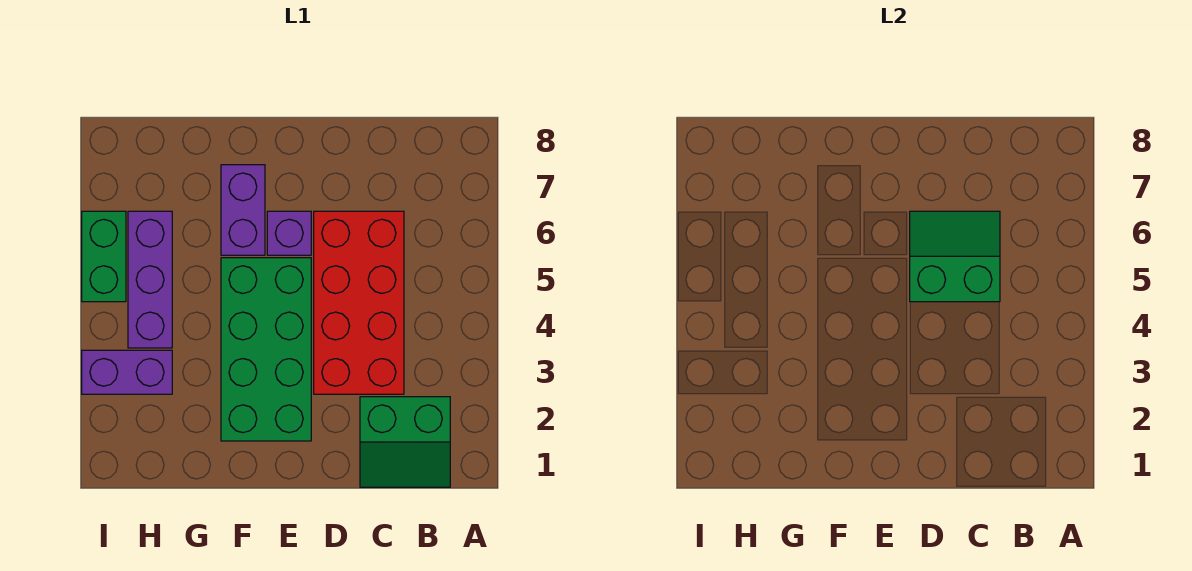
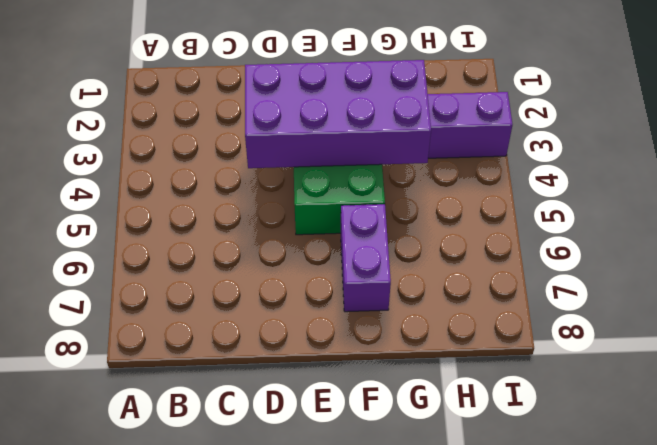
purple brick D3:G4 level 2 -> none
none -> green slope B1:C2 level 1 top 2
none -> red brick C3:D6 level 1

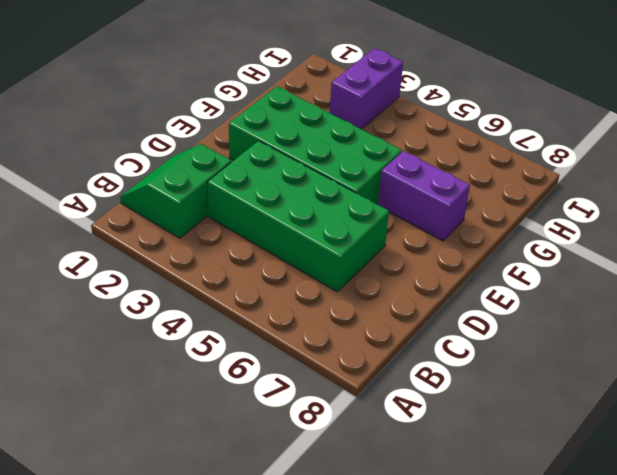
green brick C3:D6 level 1 -> red brick C3:D6 level 1
none -> purple brick E6 level 1
none -> purple brick H4:H6 level 1

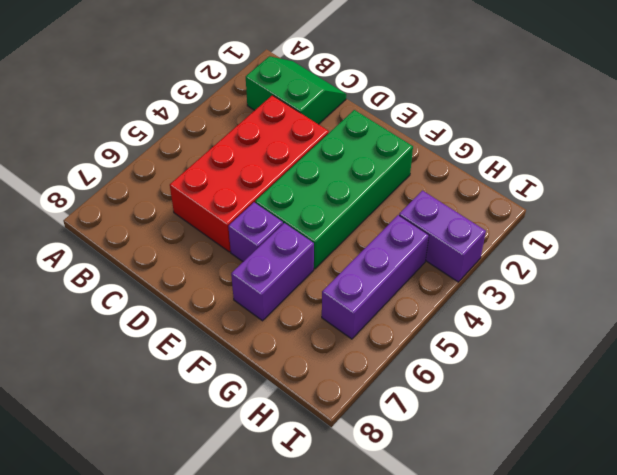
none -> green brick I5:I6 level 1
none -> green slope C5:D6 level 2 top 5

